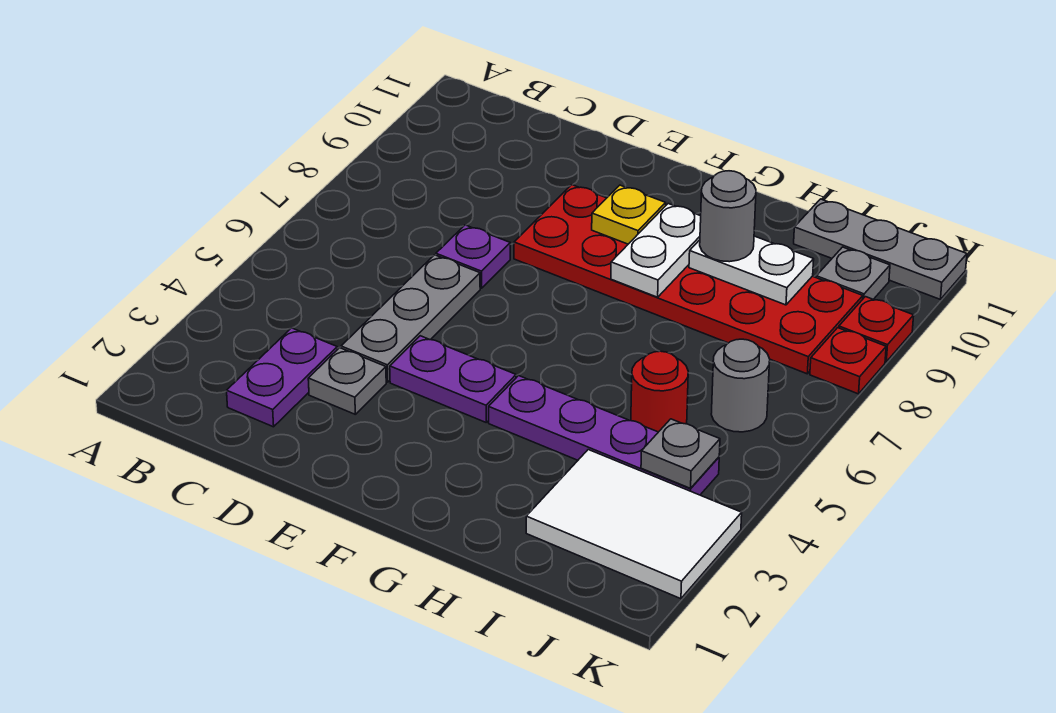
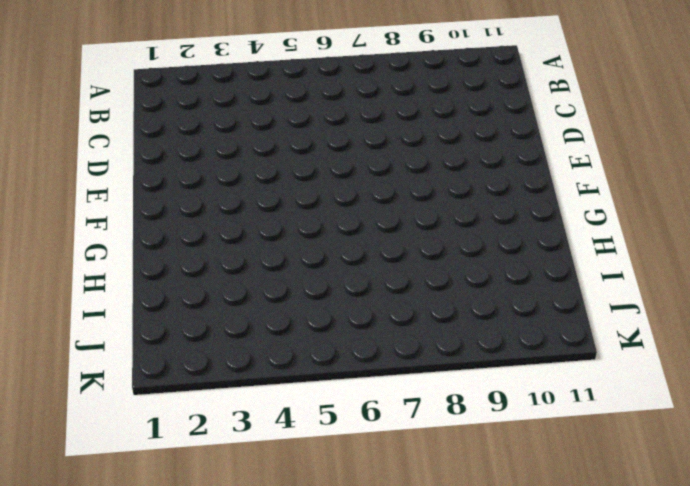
none -> purple plate C2:C3 level 1
none -> grey plate D3 level 1
none -> grey plate D4:D6 level 1

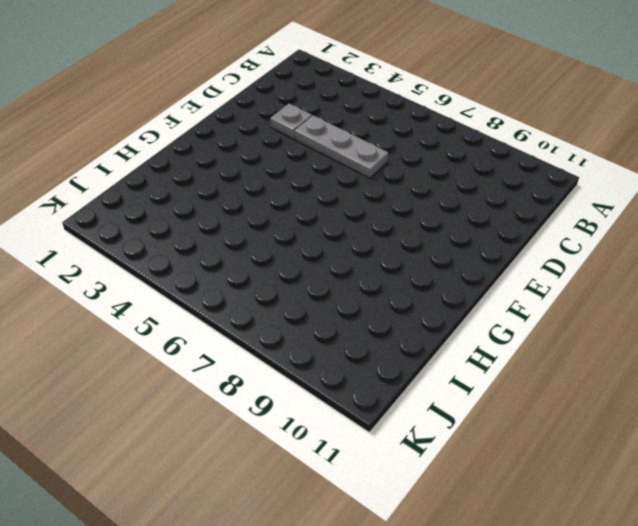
none -> purple plate C2:C3 level 1
none -> purple plate D7 level 1
none -> purple plate E4:F4 level 1

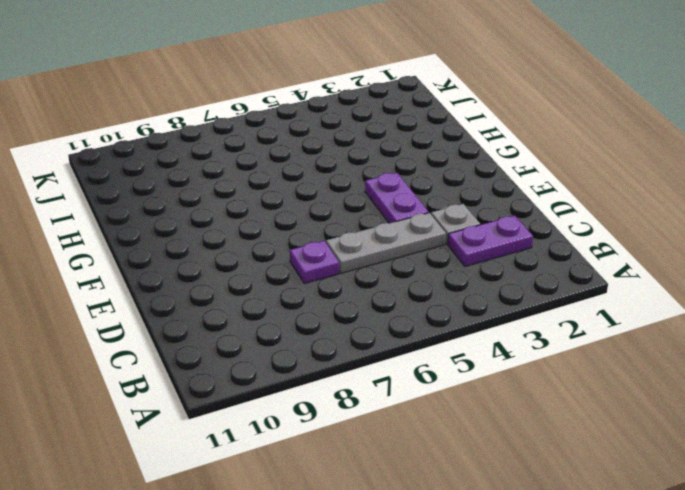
none -> red plate E8:J9 level 1
none -> purple plate G4:J4 level 1
none -> white tile I2:K3 level 1

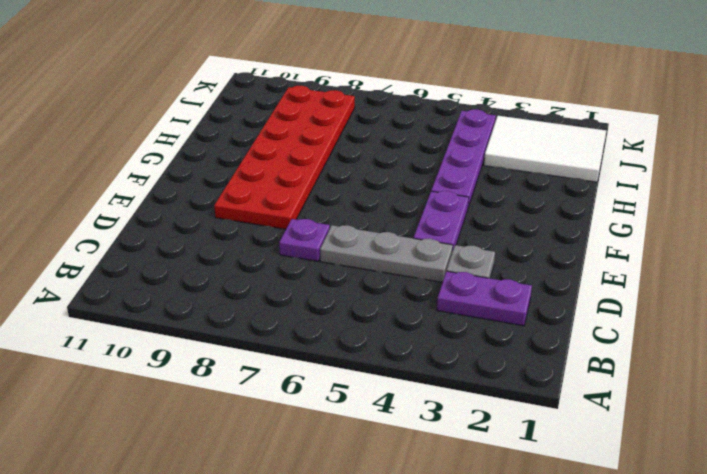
white tile I1:J3 level 1 -> white tile I2:K3 level 1
none -> red round brick I5 level 1
none -> grey plate I11:K11 level 1
none -> grey round brick J6 level 1

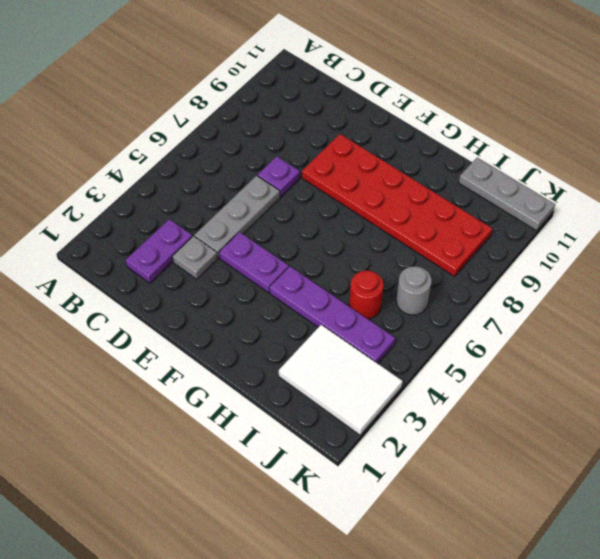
none -> grey plate J10 level 1
none -> red plate K8 level 1
none -> red plate K9 level 1

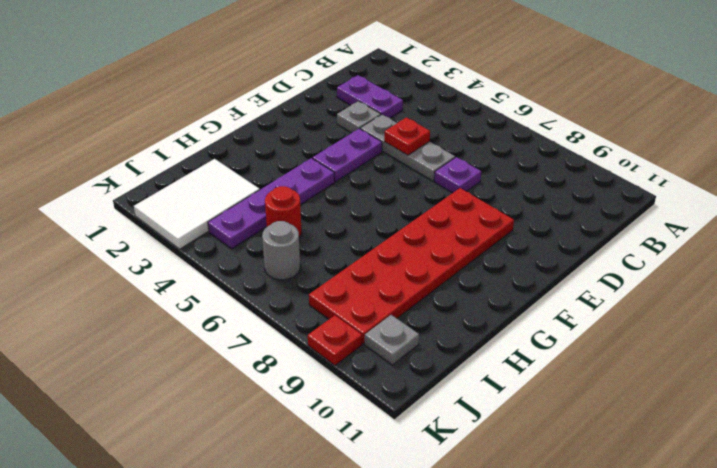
red plate D5 level 2 -> red plate K8 level 1
none -> grey plate I11:K11 level 1
none -> yellow plate F9 level 2
none -> white plate G8:G9 level 2

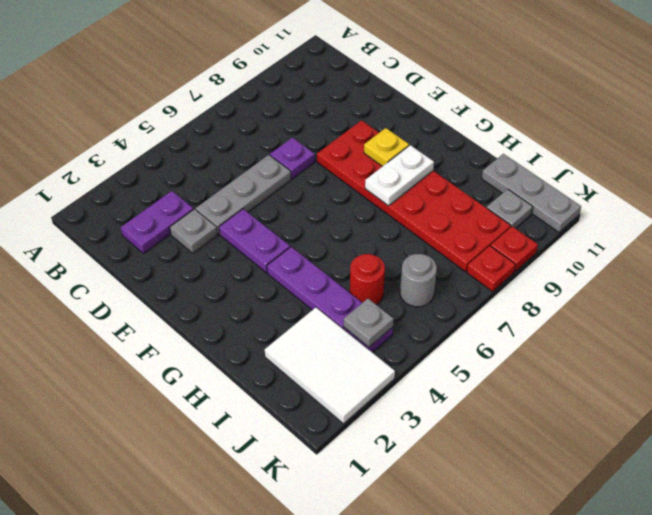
none -> white plate H9:I9 level 2
none -> grey round brick H9 level 3

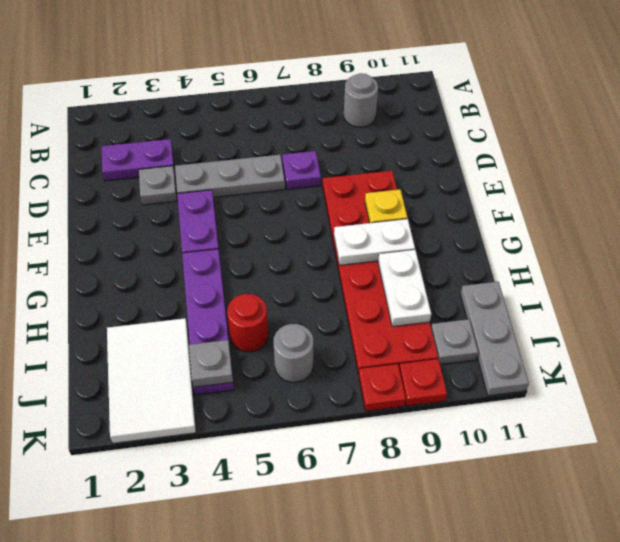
grey round brick B9 level 1 -> grey round brick H9 level 3

